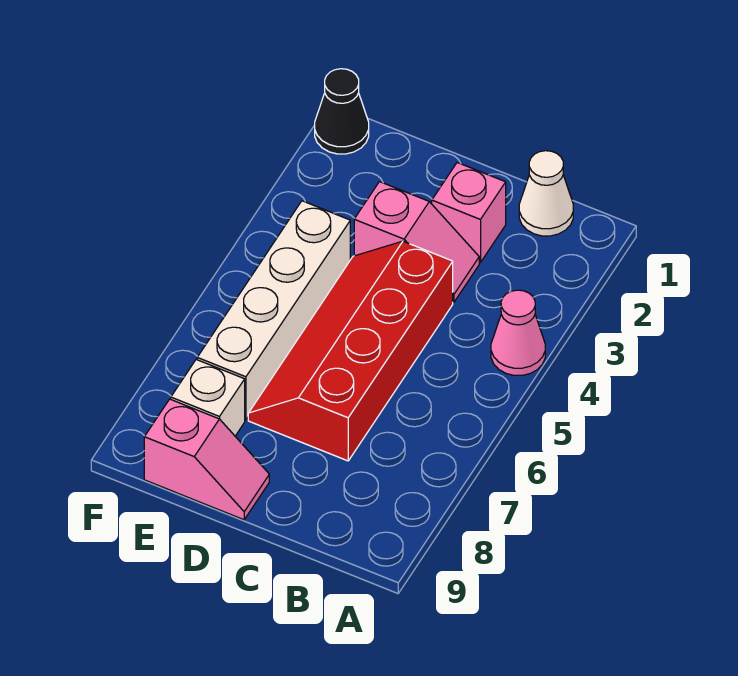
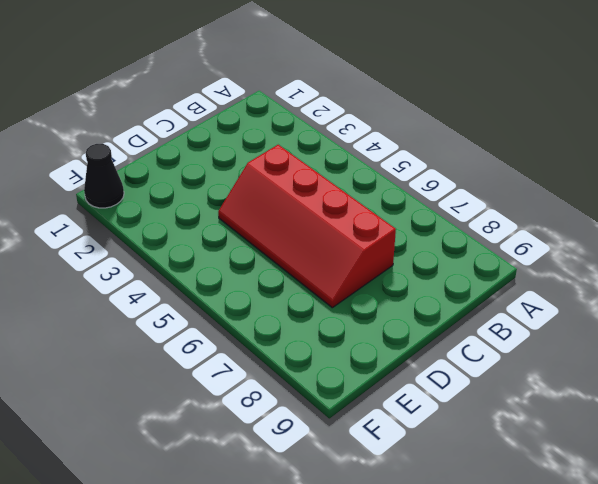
none -> pink cone A4 level 1
none -> white cone B1 level 1

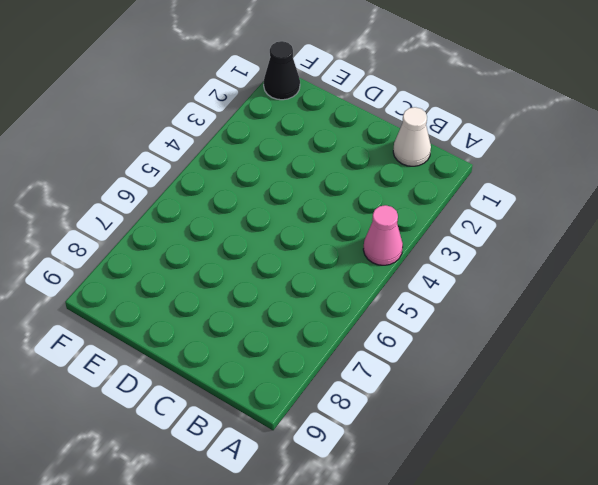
none -> pink brick C2 level 1
none -> pink slope C3:D3 level 1 top D

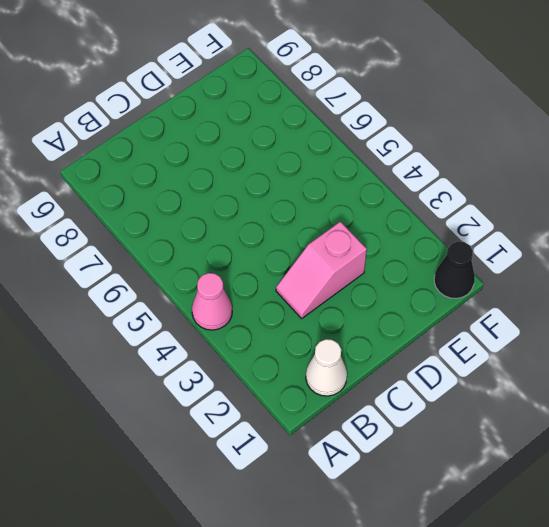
none -> pink brick C2 level 1
none -> red slope C4:D7 level 1 top C

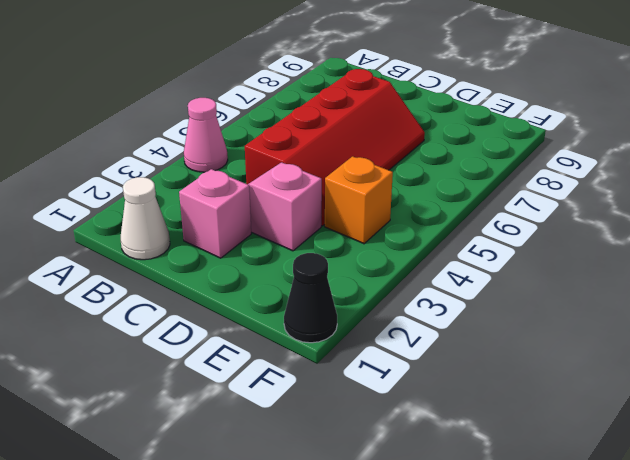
orange brick E4 level 1 -> white brick E4:E7 level 1
none -> pink slope D9:E9 level 1 top E
none -> white brick E8 level 1

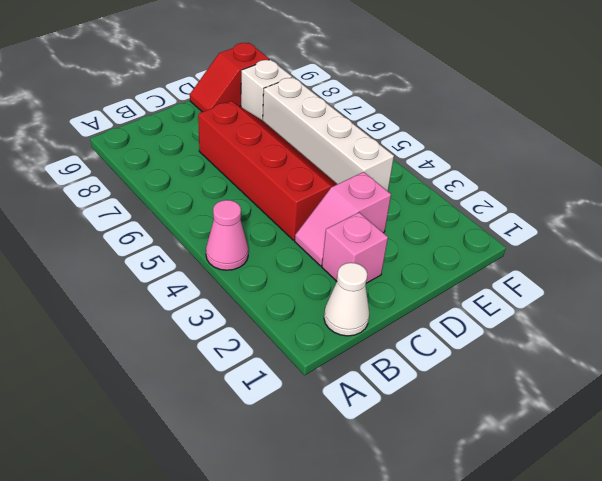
red slope D9:E9 level 1 top E -> pink slope D9:E9 level 1 top E
none -> black cone F1 level 1

